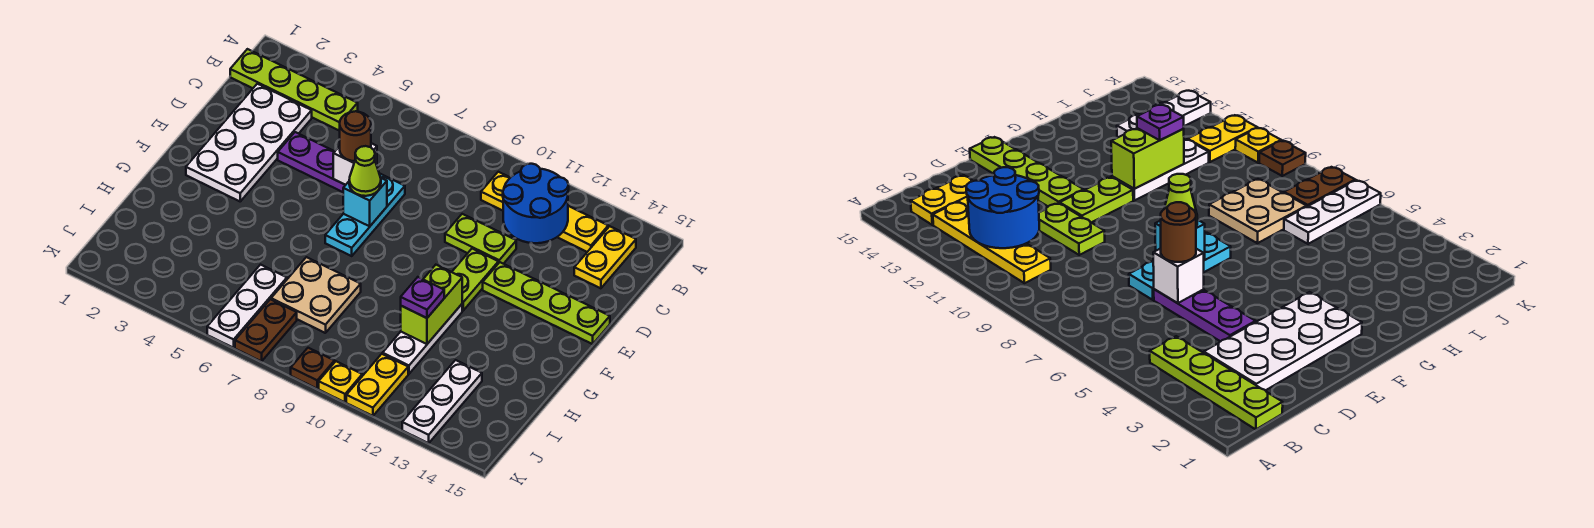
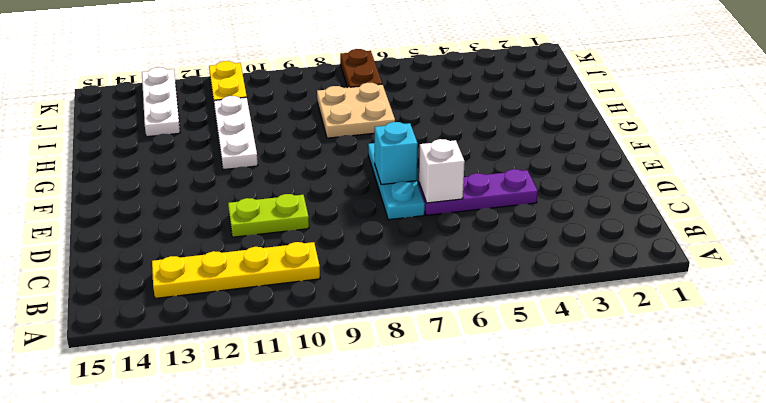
none -> lime plate B1:B4 level 1
none -> yellow plate B14:C14 level 1
none -> white plate C2:F3 level 1

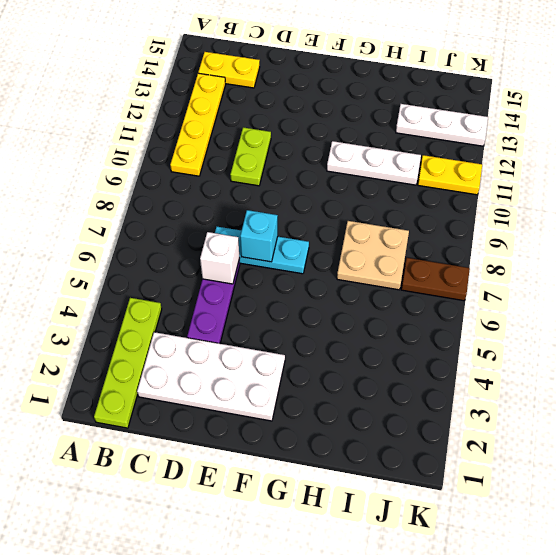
none -> lime plate E11:F11 level 1
none -> lime plate E12:E15 level 1
none -> white plate I6:K6 level 1

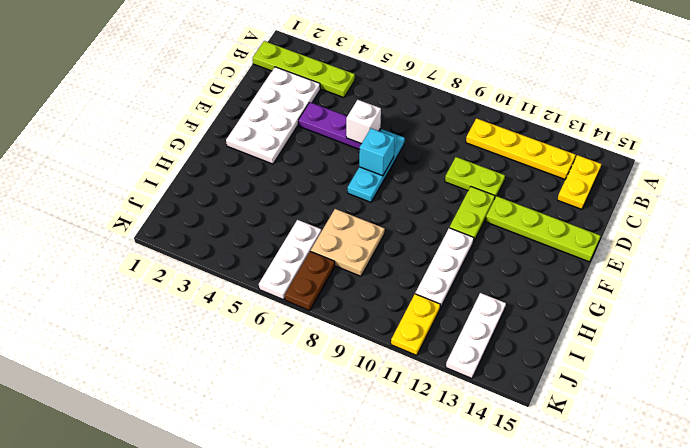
none -> brown plate K9 level 1
none -> yellow plate K10 level 1
none -> blue round brick B11:C12 level 2

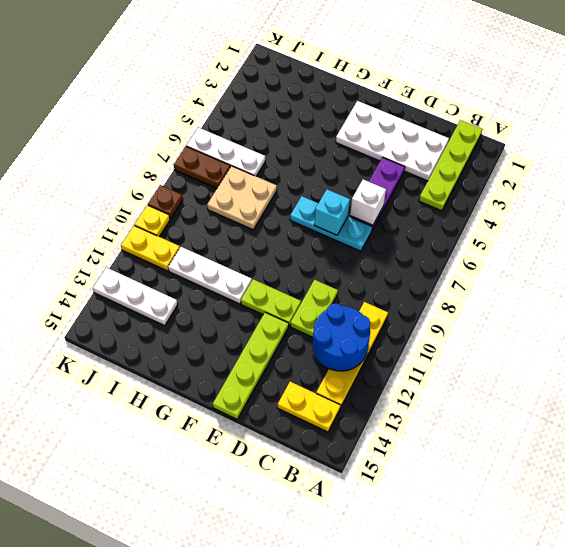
none -> lime brick G11:H11 level 2
none -> brown round brick D6 level 3
none -> lime cone E7 level 3

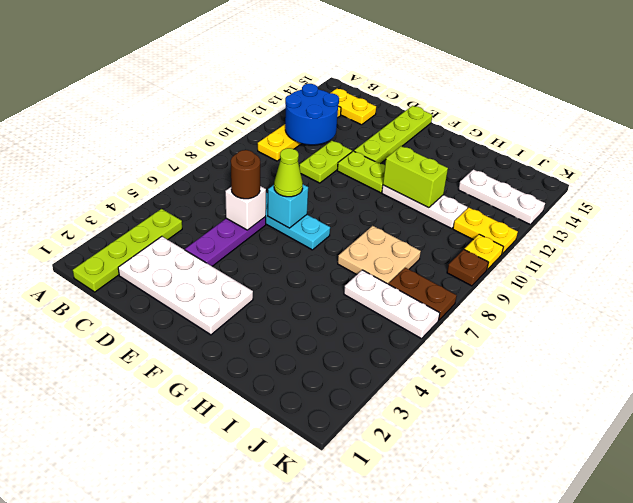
none -> purple plate H11 level 3

